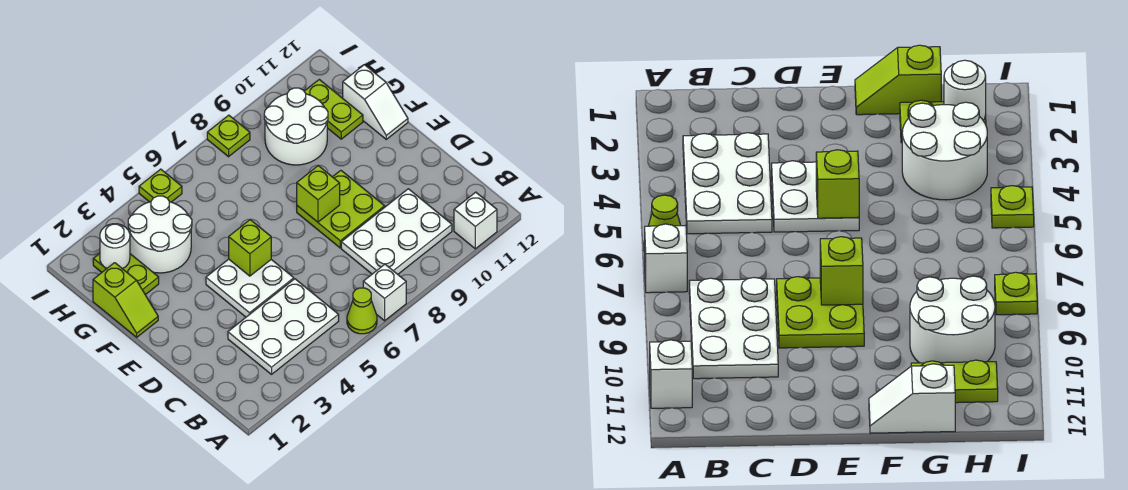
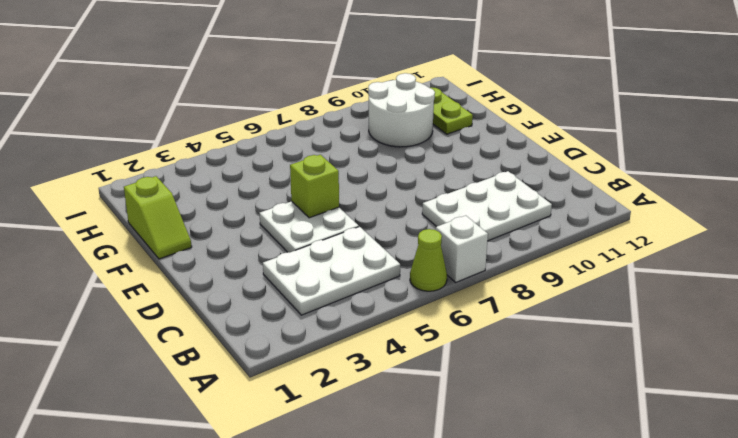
none -> white brick A11 level 1
none -> lime plate D8:E9 level 1
none -> white slope F12:G12 level 1 top G

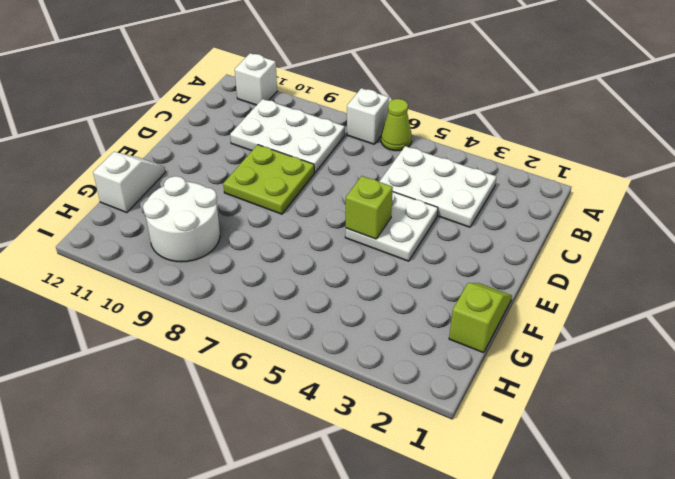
none -> lime plate G2:H2 level 1
none -> white round brick G3:H4 level 1
none -> lime plate G11:H11 level 1

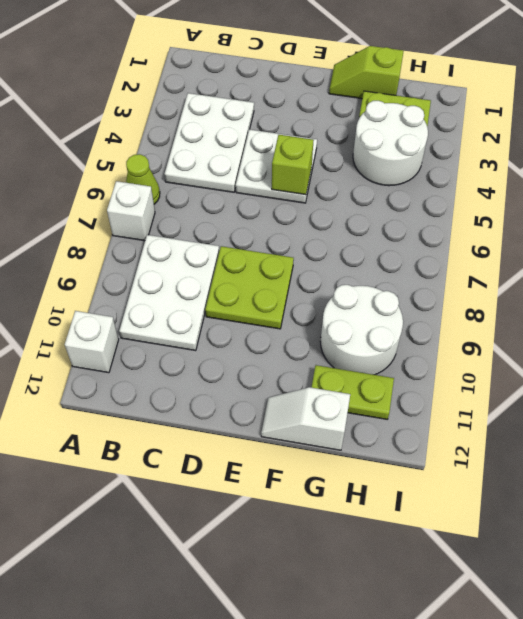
none -> lime plate I5 level 1
none -> lime plate I8 level 1
none -> lime brick E8 level 2

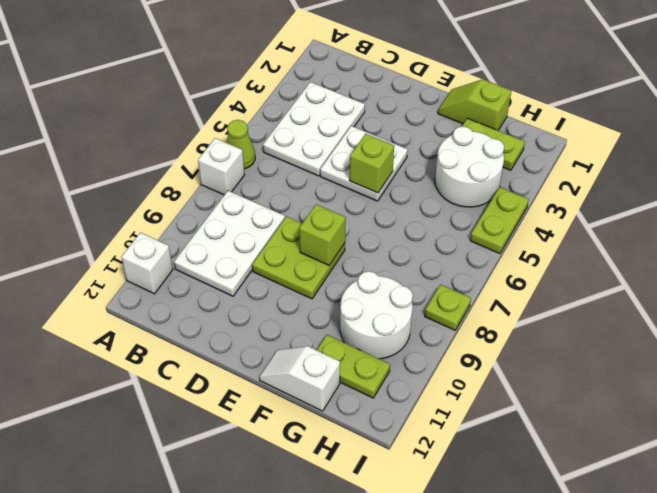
lime plate I4:I5 level 1 -> lime plate I5 level 1
none -> white round brick H2 level 2

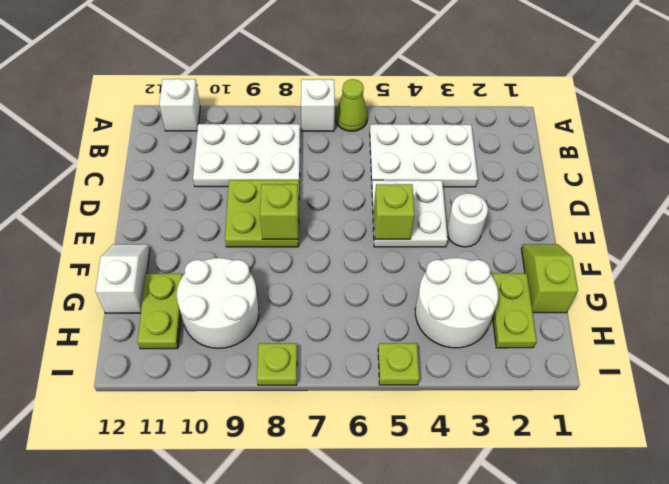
white round brick E3 level 1 -> white round brick H2 level 2

